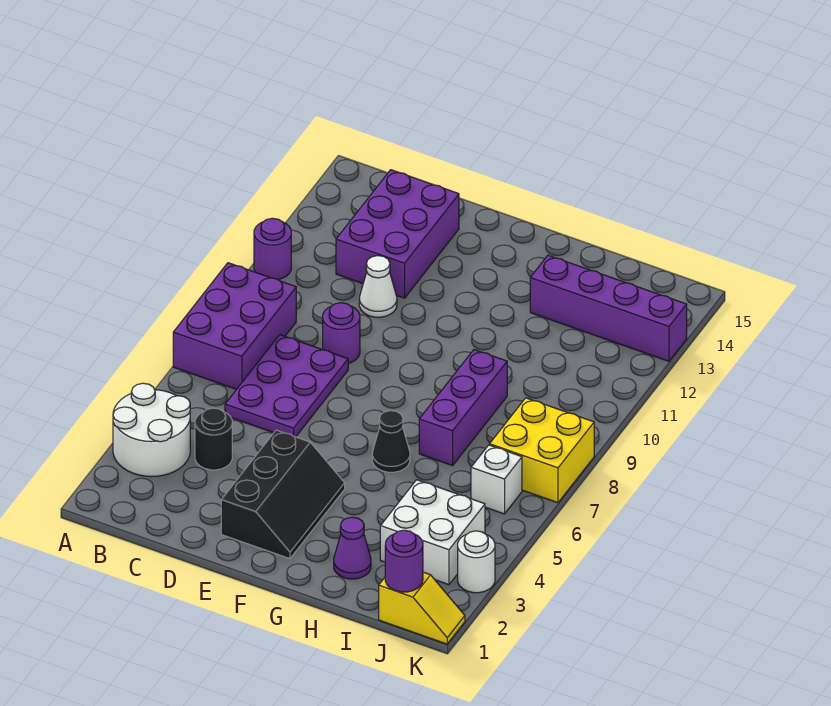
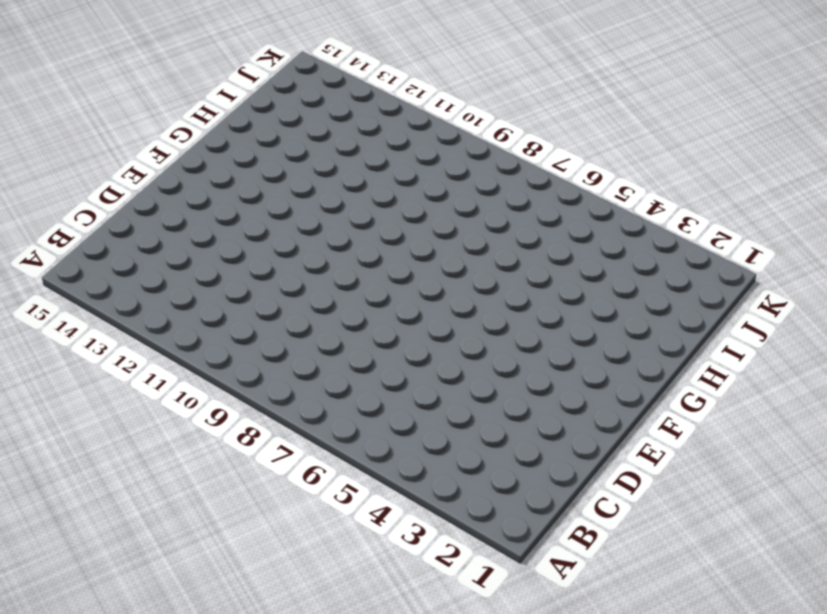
none -> white round brick A3:B4 level 1
none -> purple brick A7:B9 level 1
none -> purple round brick A11 level 1

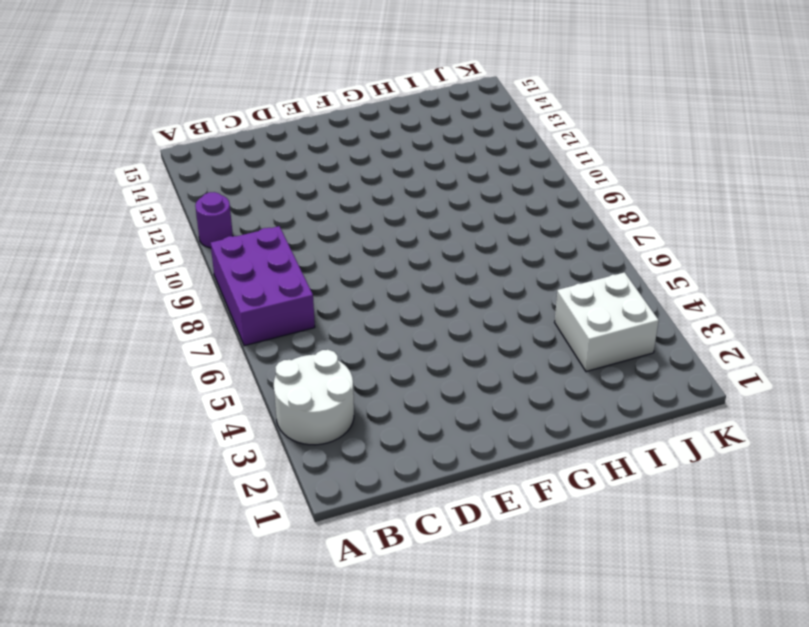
none -> black round brick C4 level 1
none -> purple plate C6:D8 level 1
none -> purple brick C12:D14 level 1

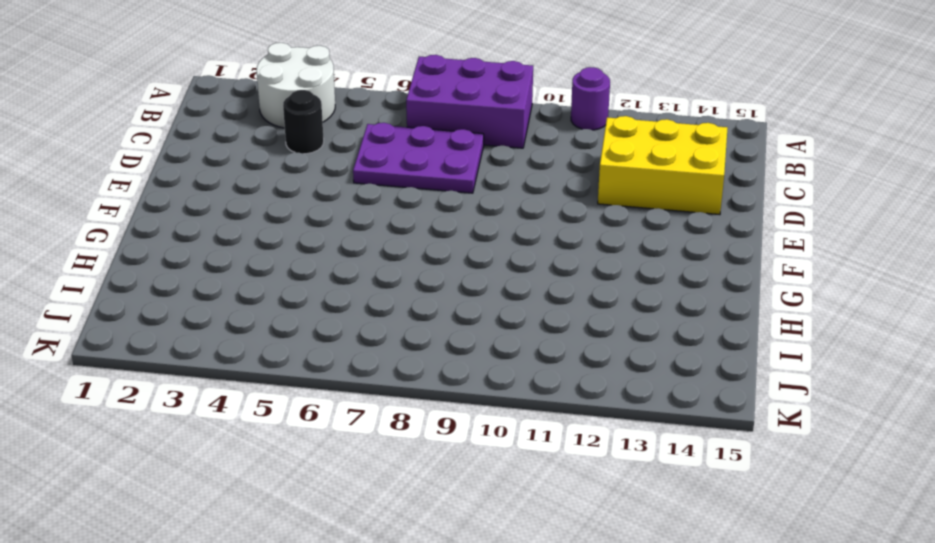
yellow brick C12:D14 level 1 -> purple brick C12:D14 level 1
none -> purple round brick D9 level 1
none -> white cone D11 level 1
none -> black slope E2:F4 level 1 top E

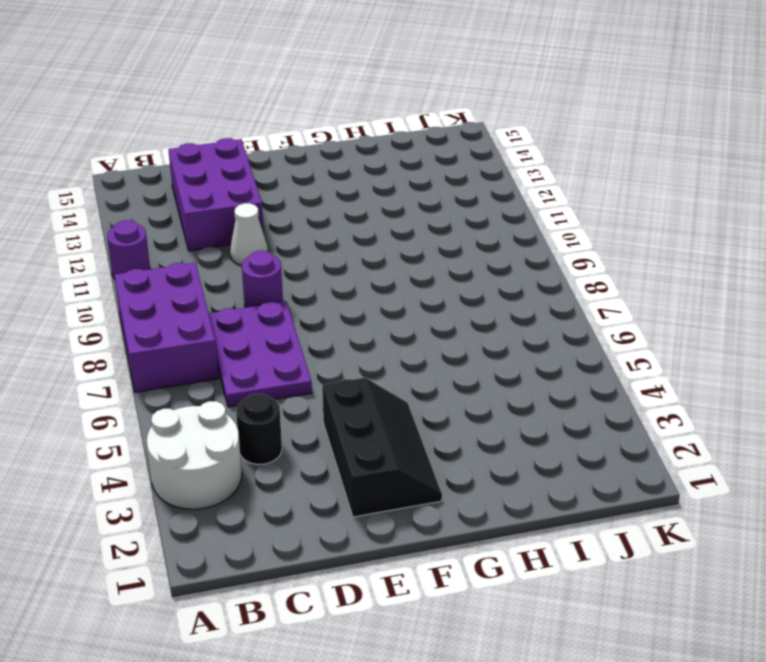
none -> black cone G6 level 1
none -> purple cone H2 level 1
none -> purple brick H7:H9 level 1

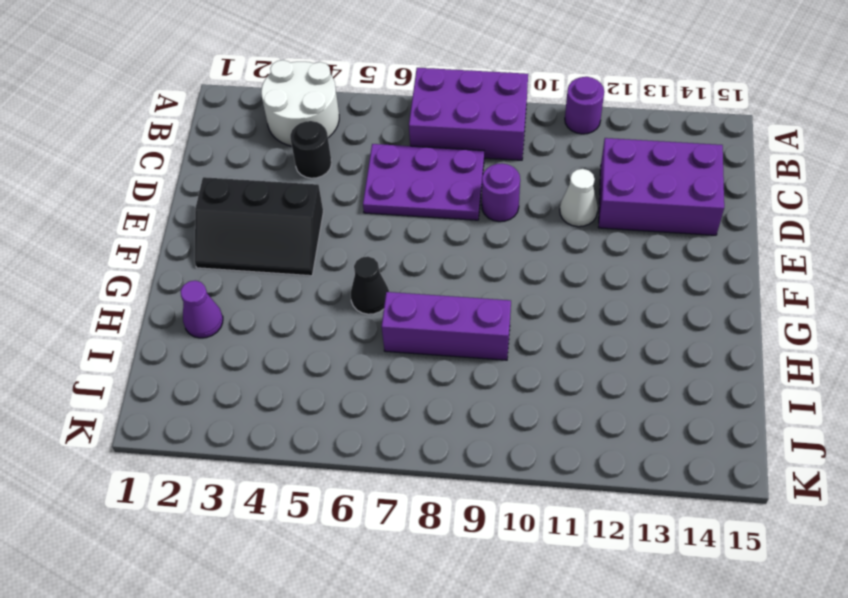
none -> purple brick H13:K13 level 1
none -> white brick I3:J4 level 1
none -> yellow slope J1:K1 level 1 top J

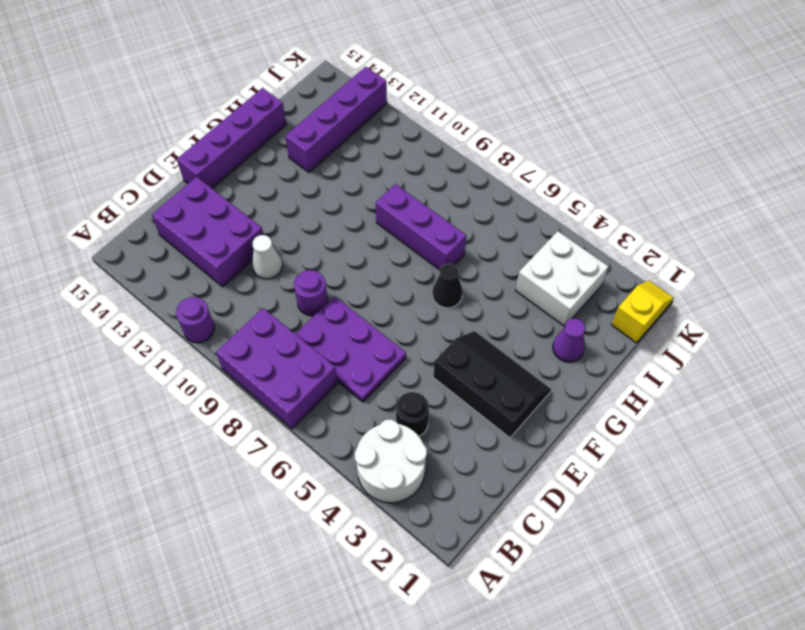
purple brick E15:H15 level 1 -> none
none -> white brick J6 level 1
none -> yellow brick J7:K8 level 1
none -> white round brick K3 level 1

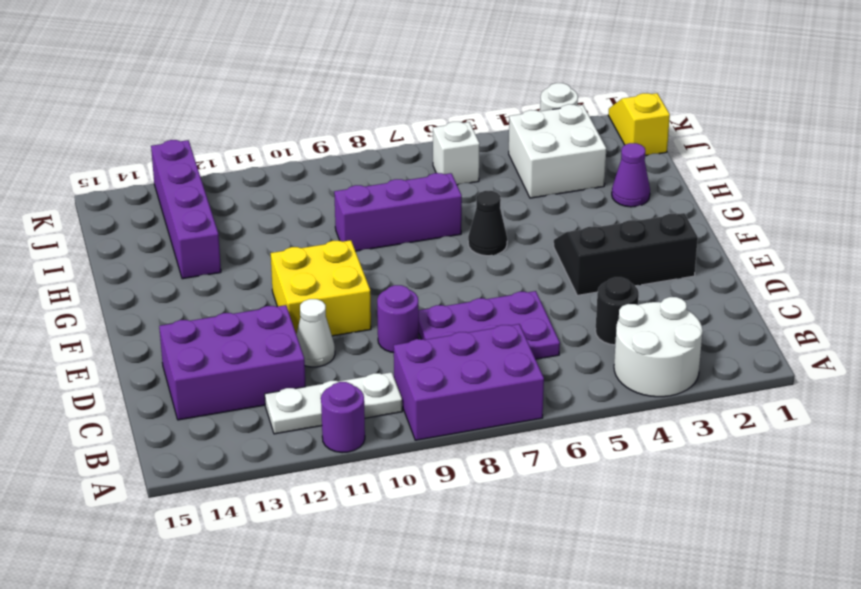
white plate B10:B12 level 1 -> none
yellow brick E10:F11 level 1 -> yellow brick J7:K8 level 1
none -> purple round brick J1 level 2

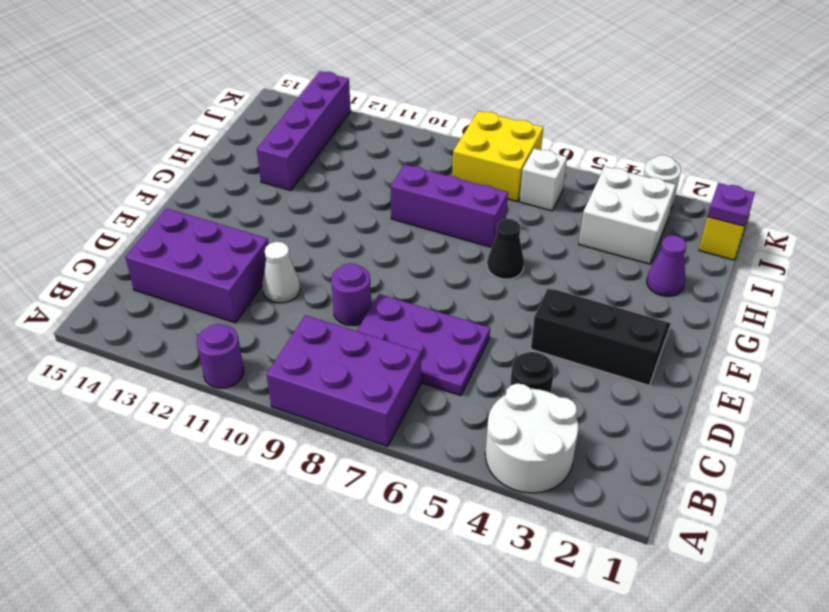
purple plate J1 level 2 -> purple round brick J1 level 2

